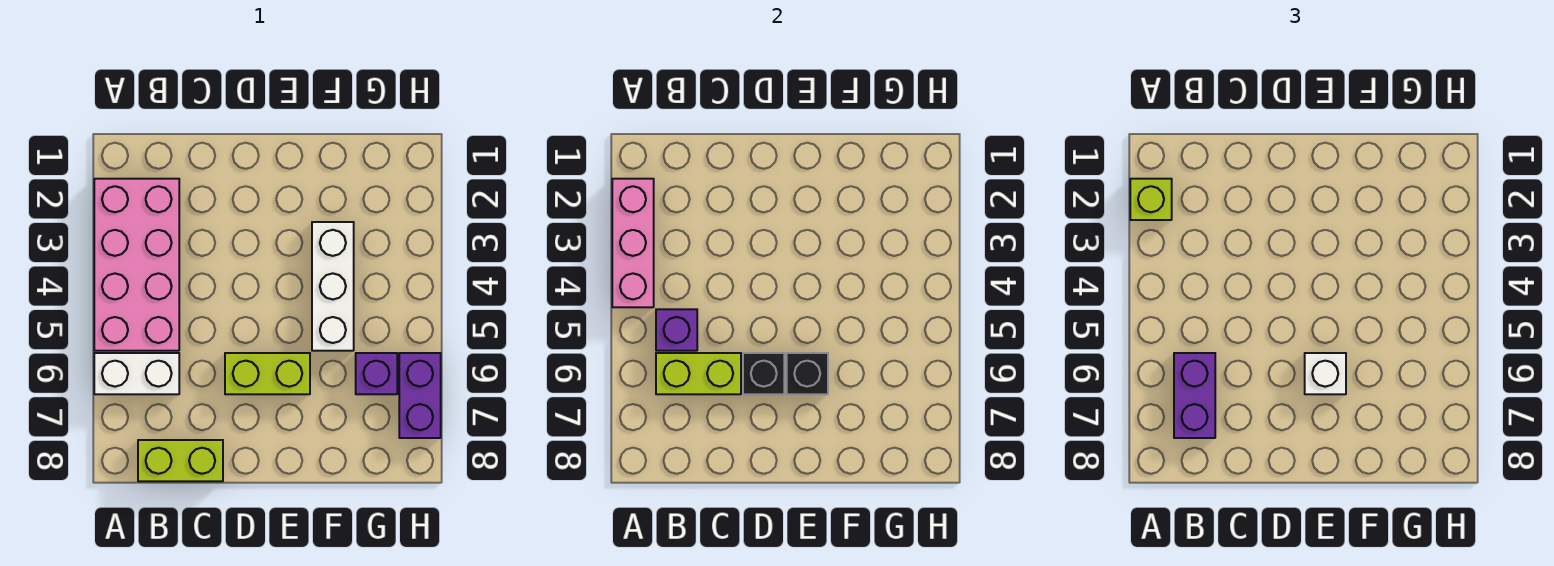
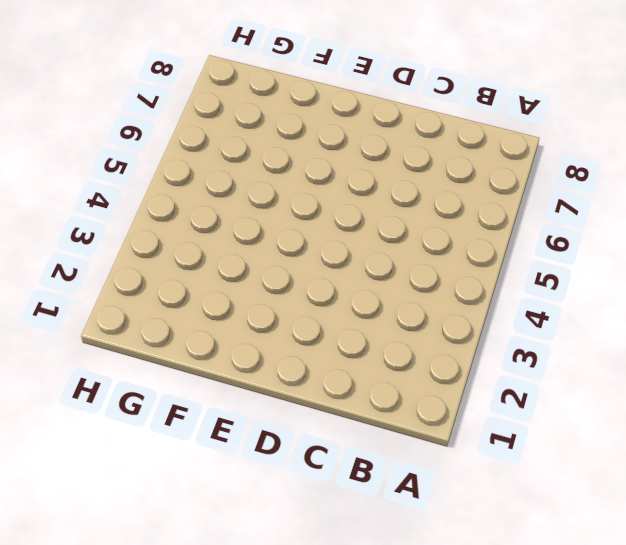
none -> pink brick A2:B5 level 1
none -> white brick A6:B6 level 1
none -> lime brick B8:C8 level 1

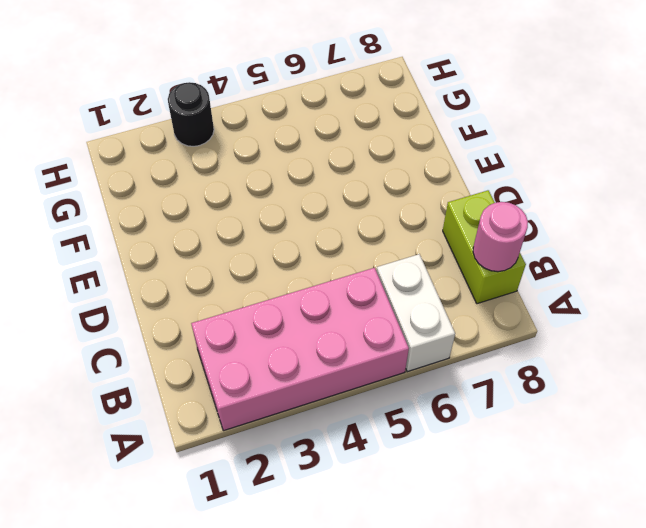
pink round brick B8 level 2 -> none
black round brick H3 level 1 -> none
none -> lime brick D6:E6 level 1
none -> white brick F3:F5 level 1
none -> purple brick G6 level 1

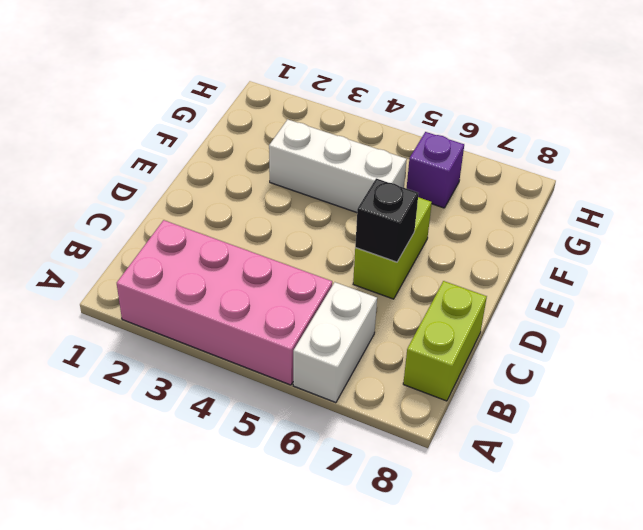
none -> purple brick H6:H7 level 1
none -> pink brick A2:A4 level 2
none -> purple brick B5 level 2

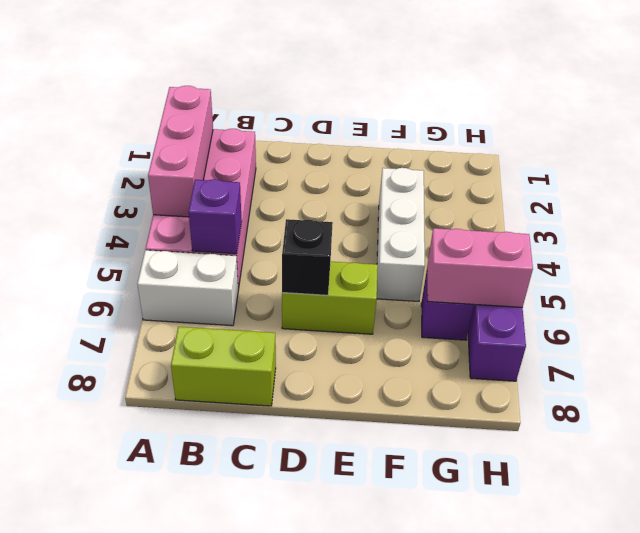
pink brick G6:H6 level 2 -> none
none -> lime brick B6:C6 level 2
none -> black brick E6 level 2
none -> lime brick A2 level 3

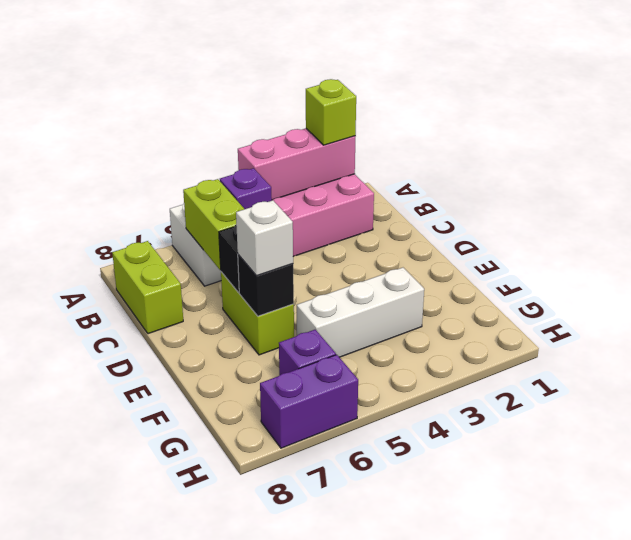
none -> purple brick B6:B7 level 3

